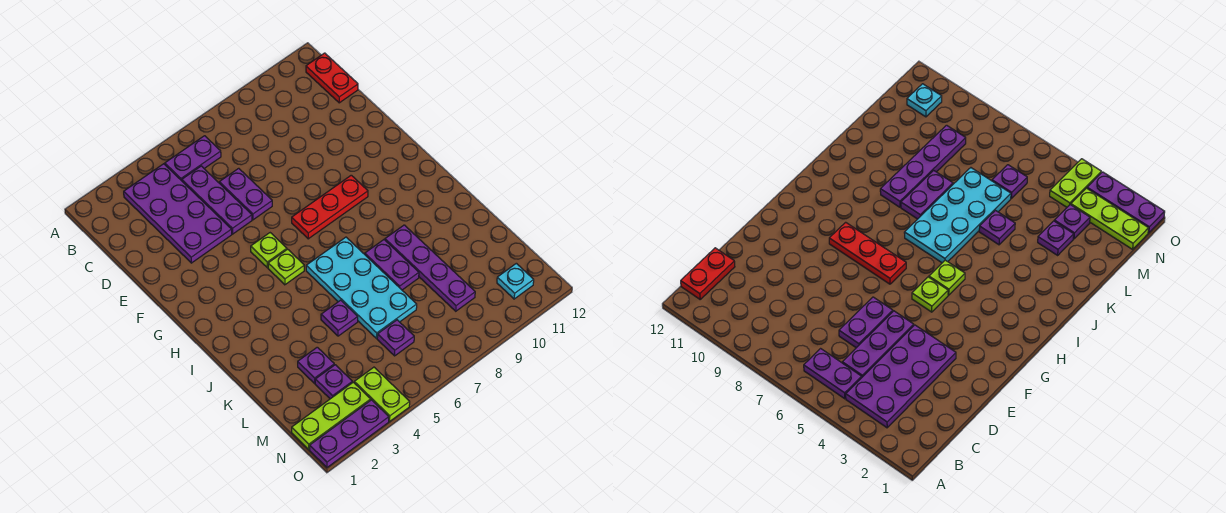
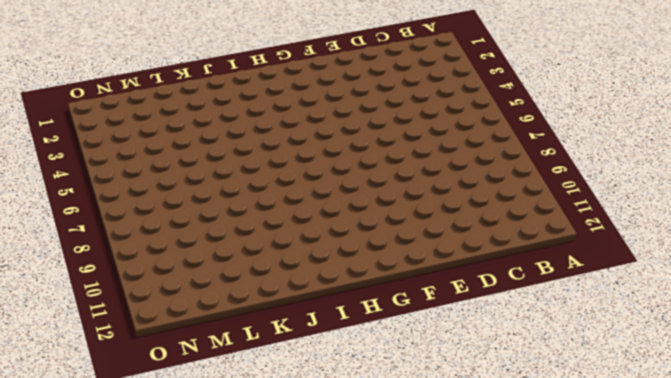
none -> purple plate B3:E4 level 1
none -> purple plate B5:B6 level 1
none -> red plate B12:C12 level 1

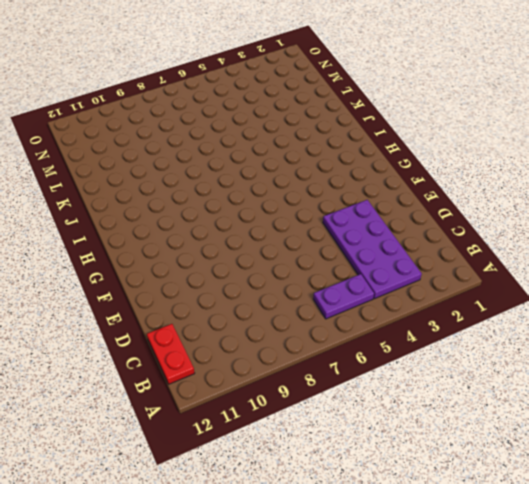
none -> purple plate C5:E5 level 1
none -> purple plate D6:E6 level 1
none -> lime plate G5 level 1

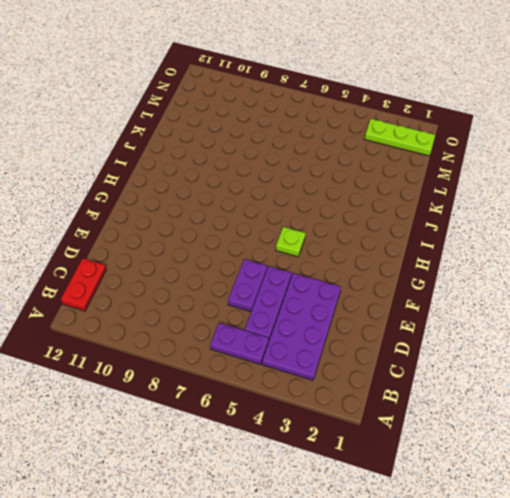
none -> red plate G7:G9 level 1
none -> lime plate H5 level 1
none -> cyan plate I6:L7 level 1

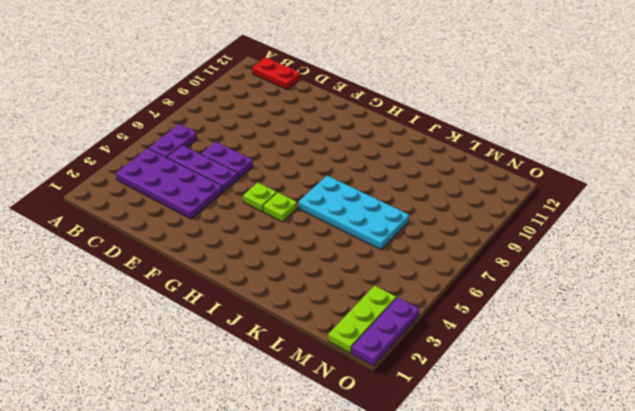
none -> red plate G7:G9 level 1
none -> purple plate J8:K8 level 1
none -> purple plate J9:M9 level 1

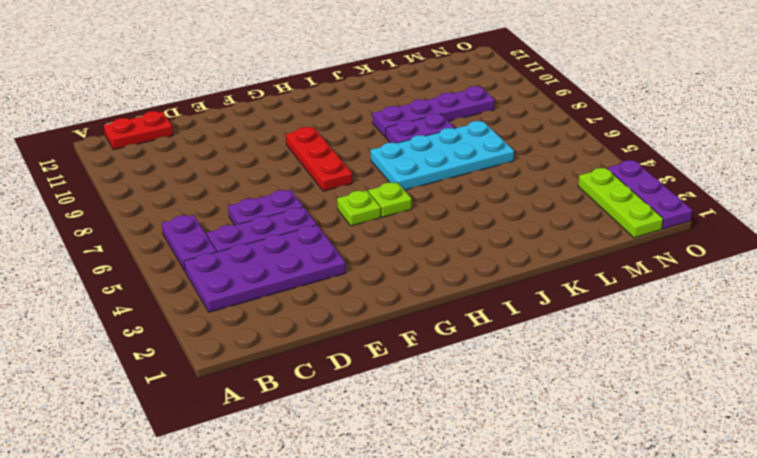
none -> purple plate K5 level 1
none -> purple plate L3 level 1
none -> purple plate M3 level 1

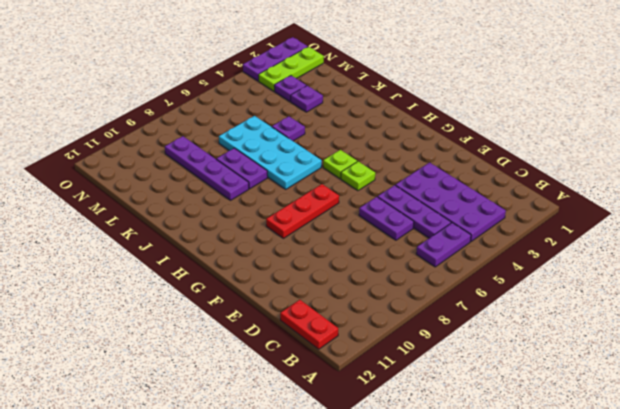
none -> purple plate M6 level 1
none -> lime plate N4:O4 level 1
none -> cyan plate N11 level 1

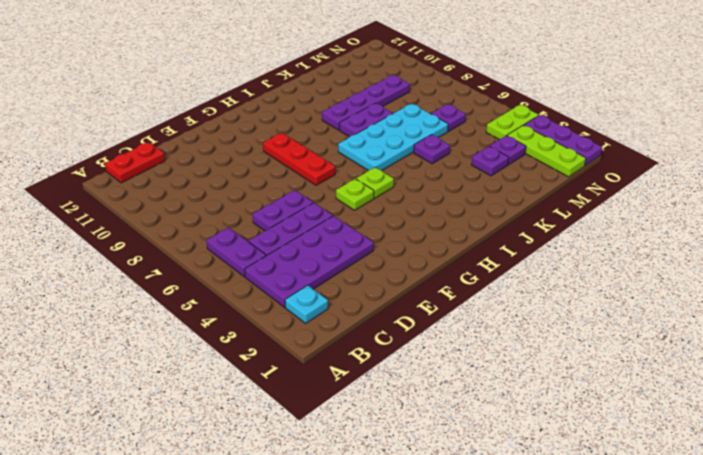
cyan plate B2 level 1 -> cyan plate N11 level 1

